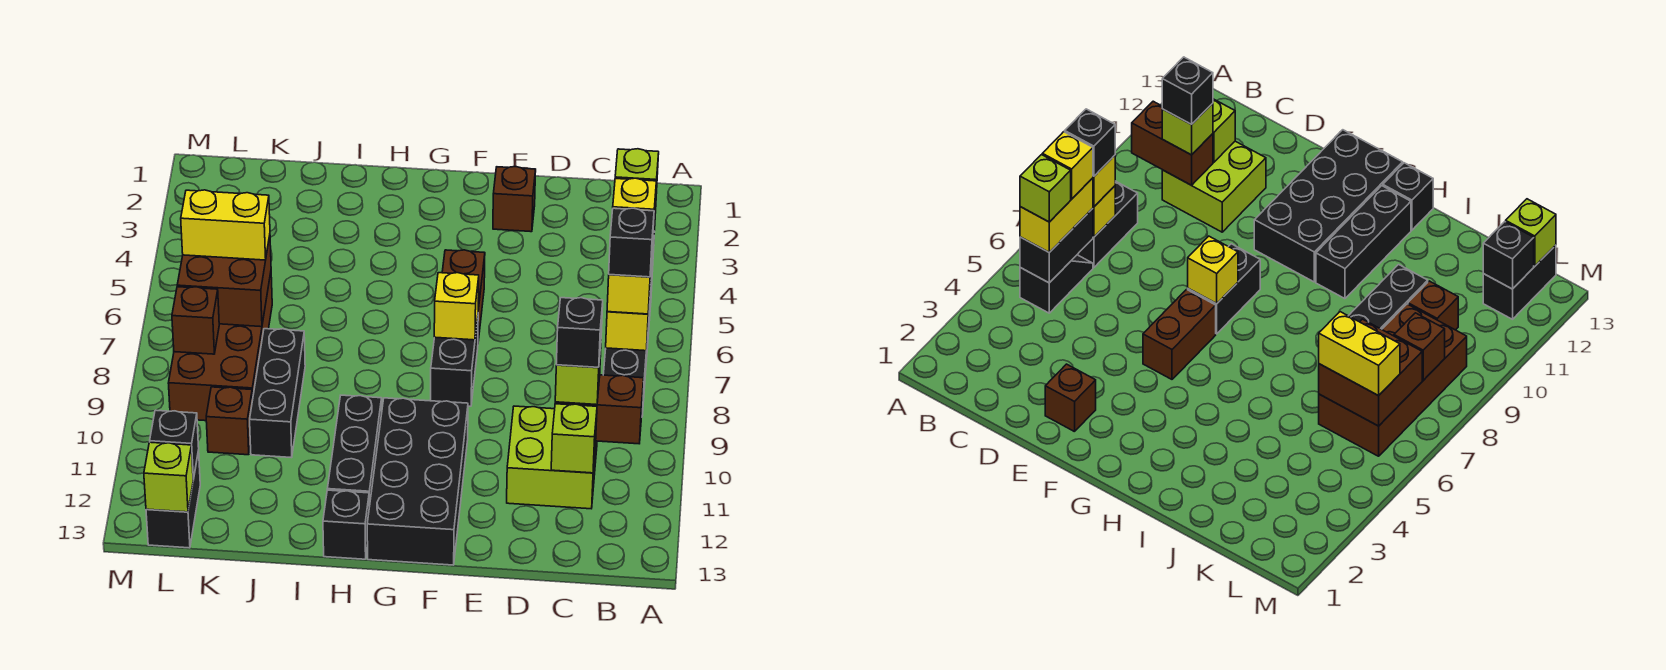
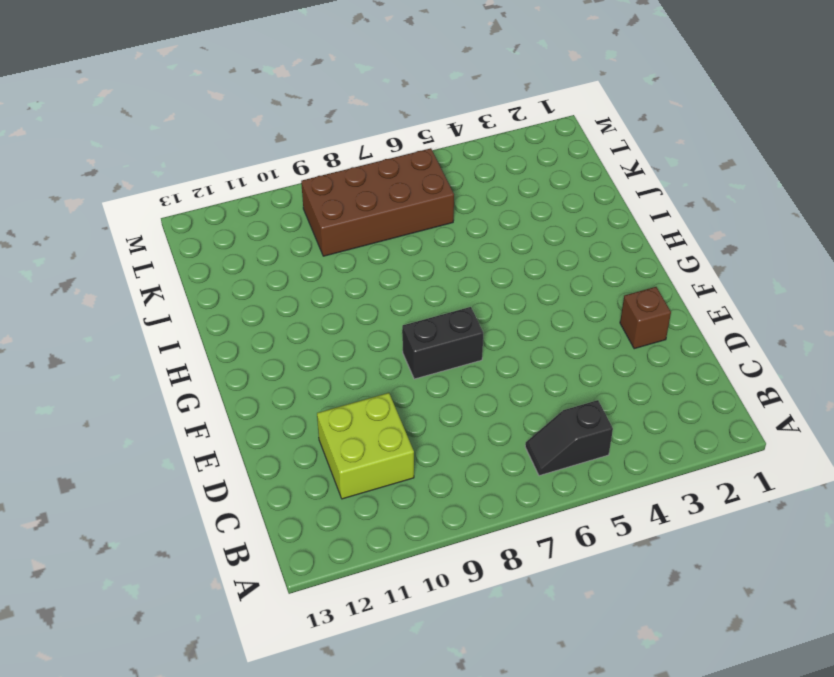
none -> black brick B7:B8 level 1
none -> brown brick F5:F6 level 1
none -> black brick F10:G13 level 1
none -> black brick H10:H12 level 1

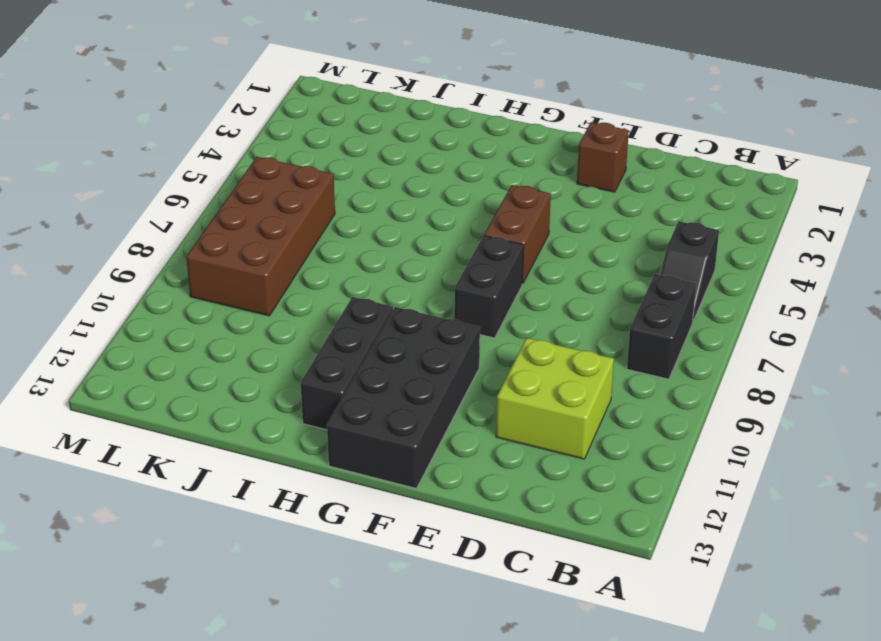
none -> black brick H13 level 1
none -> black brick J8:J10 level 1
none -> brown brick K10 level 1
none -> black brick L12:L13 level 1

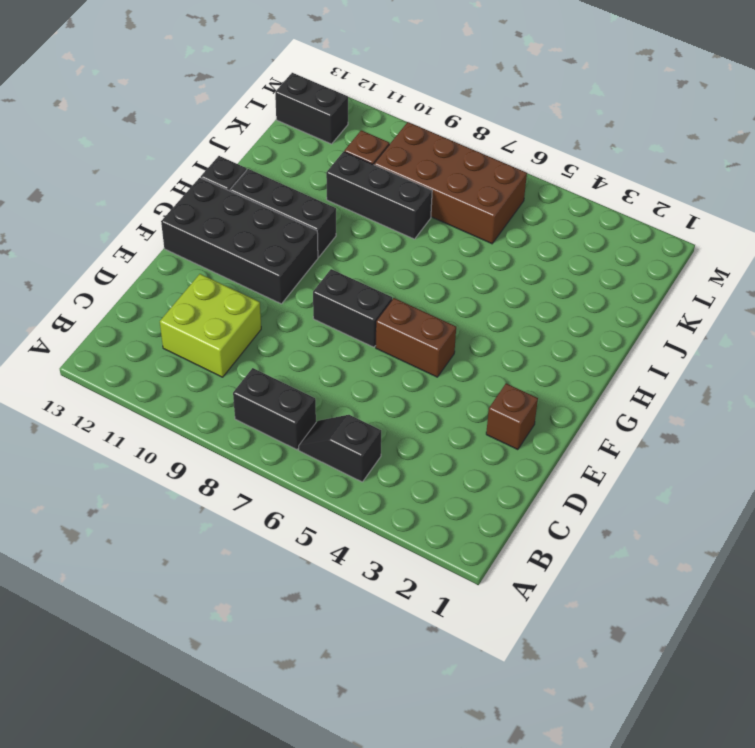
none -> black brick B5:B6 level 2
none -> yellow brick B7 level 2
none -> brown brick B10:C10 level 2
none -> lime brick C11 level 2

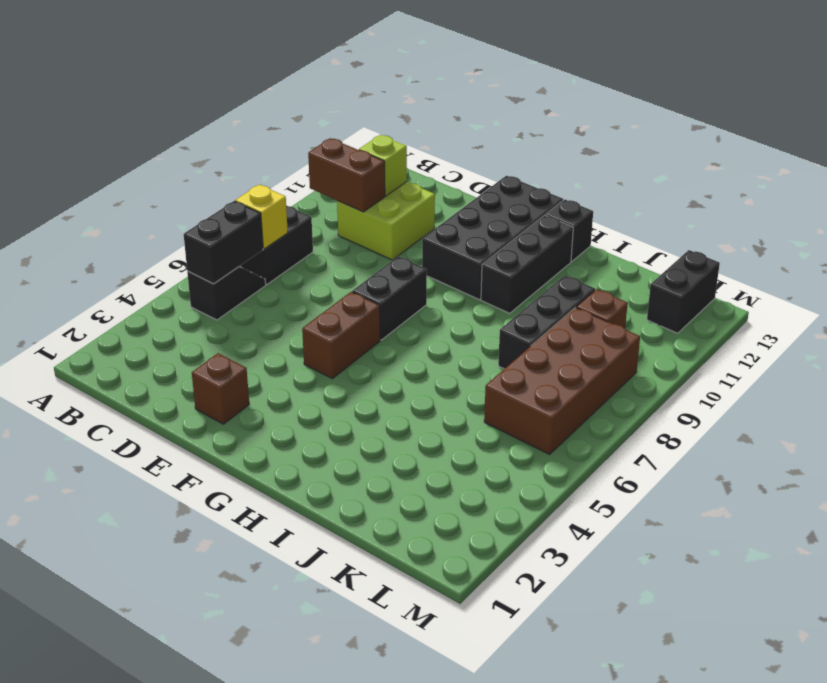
none -> yellow brick F7 level 2
none -> brown brick K6:L7 level 2
none -> brown brick L8 level 2
none -> black brick L12 level 2

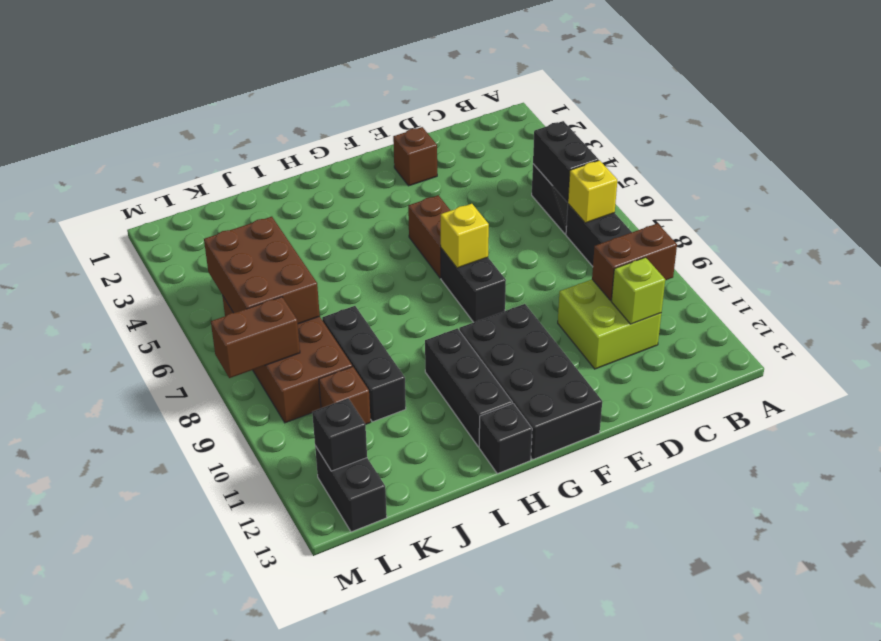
brown brick K5:L7 level 2 -> brown brick K6:L7 level 2
brown brick L8:M8 level 2 -> brown brick L8 level 2
none -> lime brick L13 level 2
none -> yellow brick B5:B6 level 3
none -> yellow brick B7 level 3
none -> lime brick C10 level 3

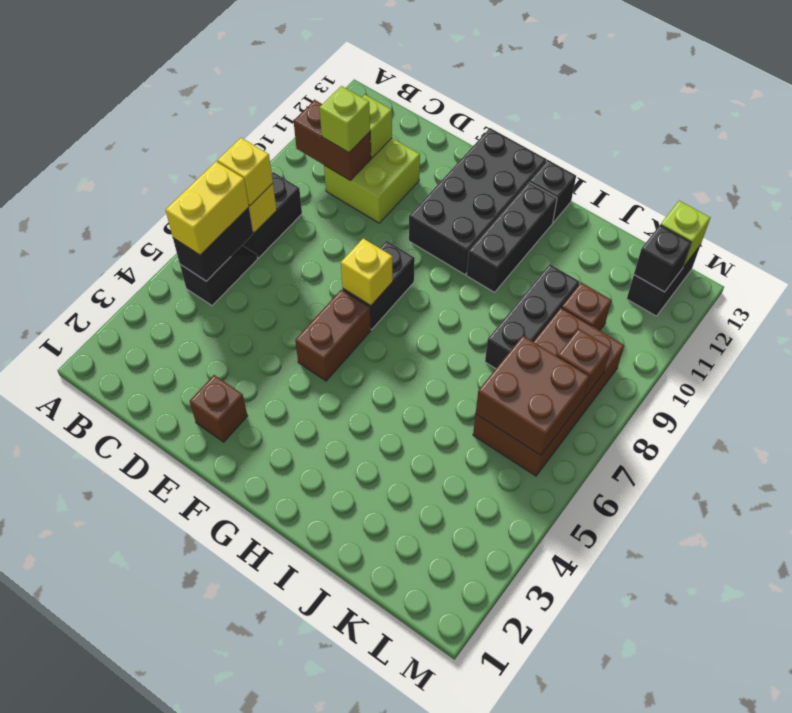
none -> yellow brick K6:L6 level 3
none -> lime brick B5 level 4
none -> yellow brick B6 level 4
none -> black brick B7 level 4

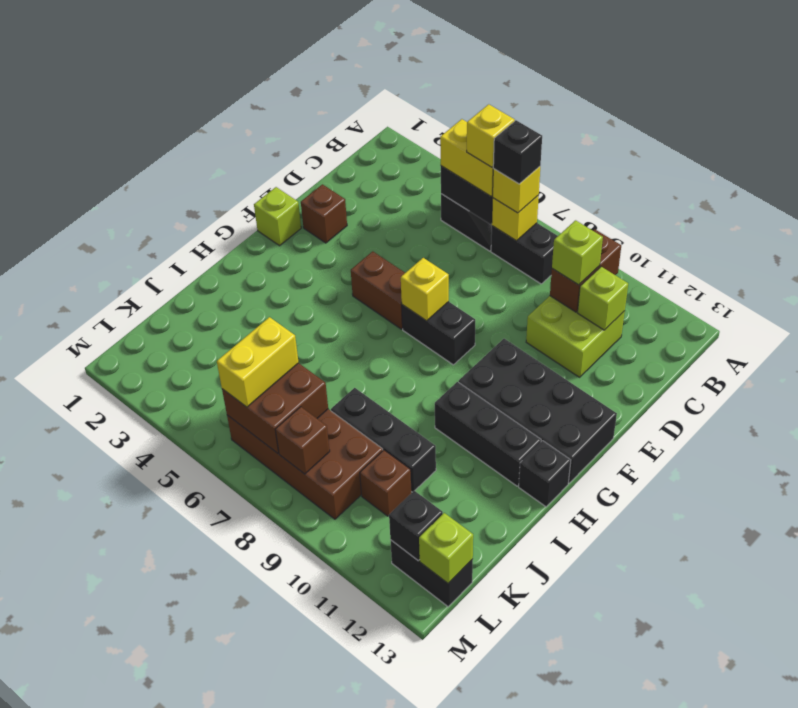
lime brick F1 level 1 -> lime brick B5 level 4
none -> black brick C10 level 4

